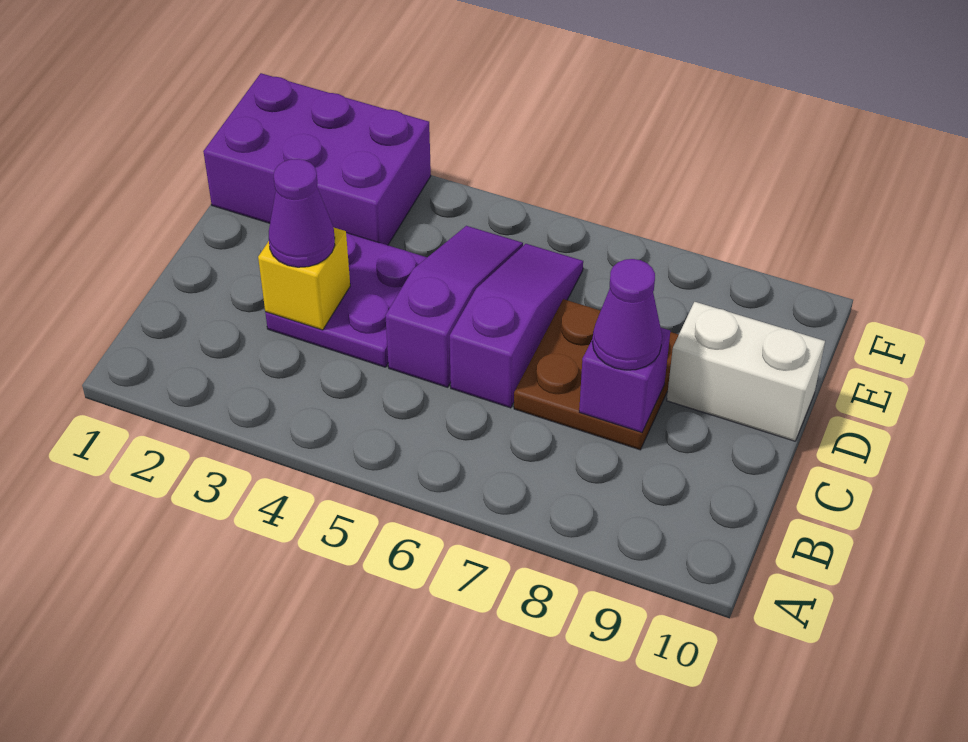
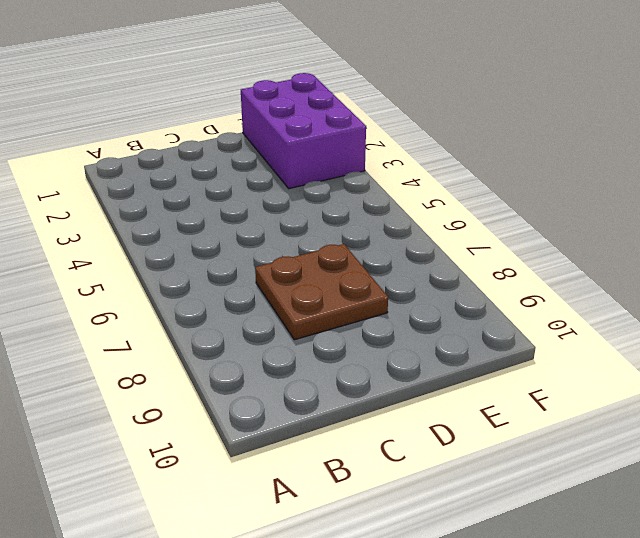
none -> purple plate C3:D4 level 1
none -> purple slope C5:E5 level 1 top C

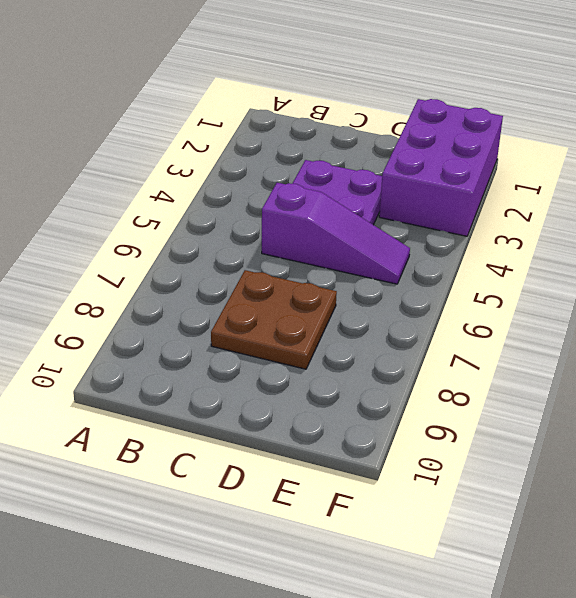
none -> purple slope C6:E6 level 1 top C
none -> white brick D9:D10 level 1

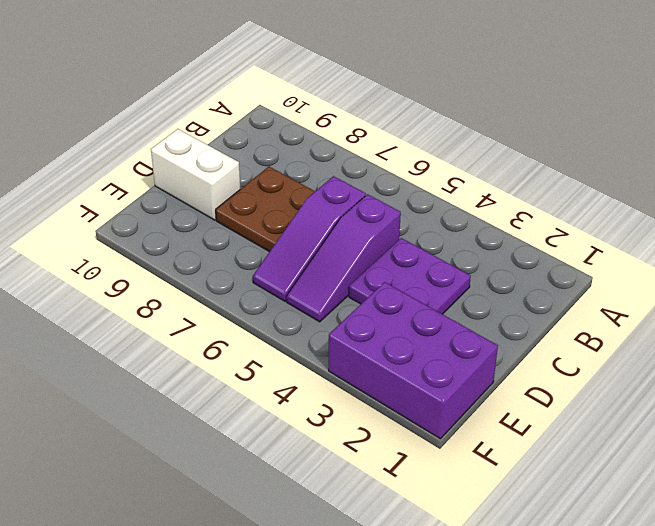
none -> yellow brick C3 level 2
none -> purple brick C8 level 2

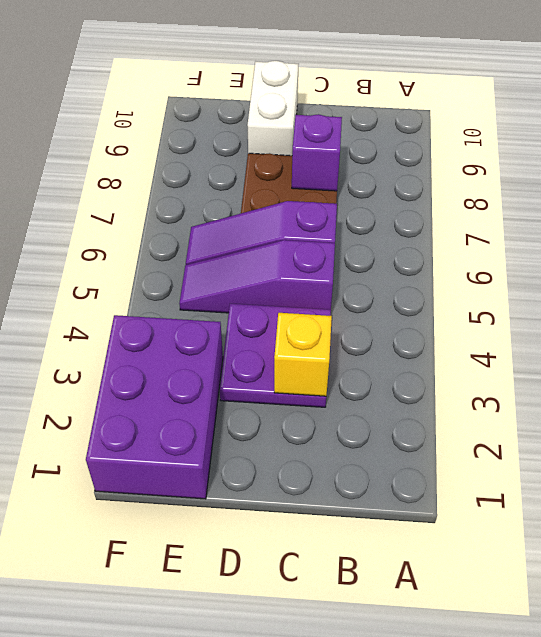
none -> purple cone C3 level 3
none -> purple cone C8 level 3

